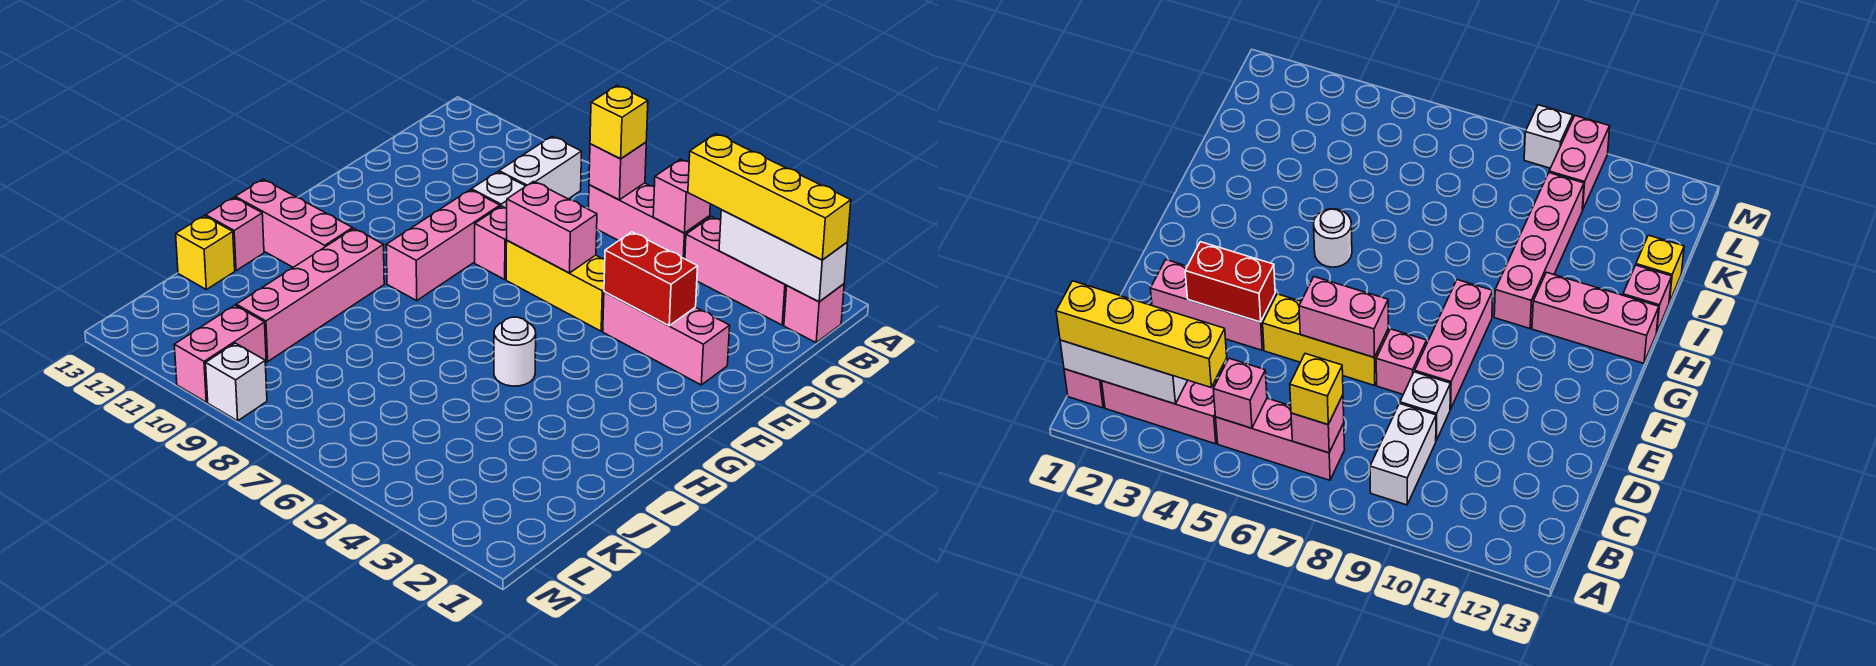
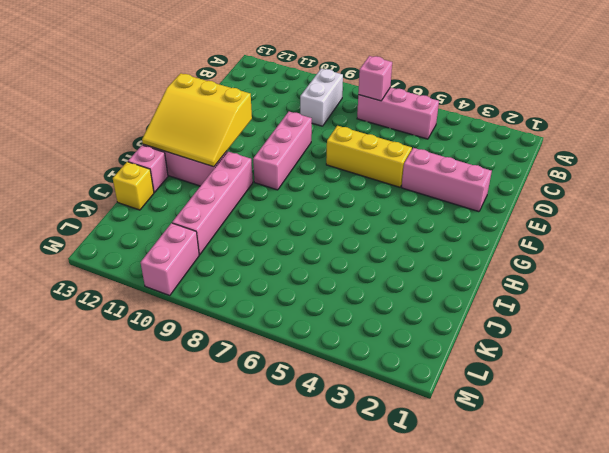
yellow slope F11:H13 level 2 top F -> none
none -> pink brick B1 level 1
none -> pink brick B2:B4 level 1
none -> white brick D9 level 1

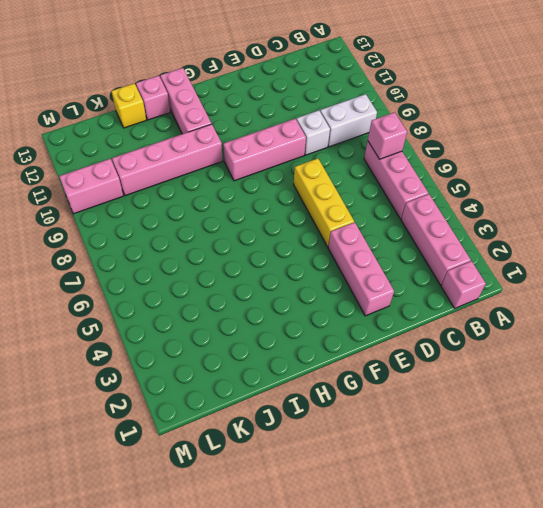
none -> pink brick E8 level 1
none -> white round brick H5 level 1
none -> white brick M9 level 1

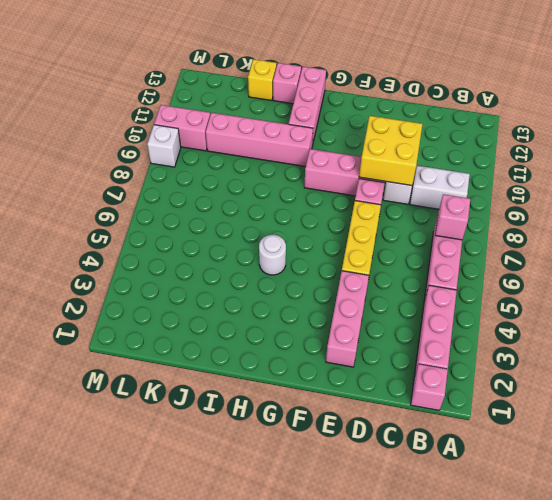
yellow brick D9:E10 level 2 -> none
none -> white brick B1:B3 level 2
none -> pink brick B5 level 2
none -> red brick E3:E4 level 2

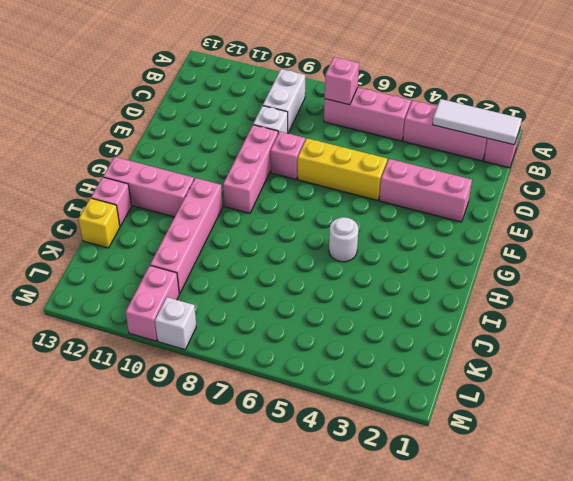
white tile B1:B3 level 2 -> white brick B1:B3 level 2
none -> pink brick B5 level 2
none -> red brick E3:E4 level 2
none -> pink brick E6:E7 level 2

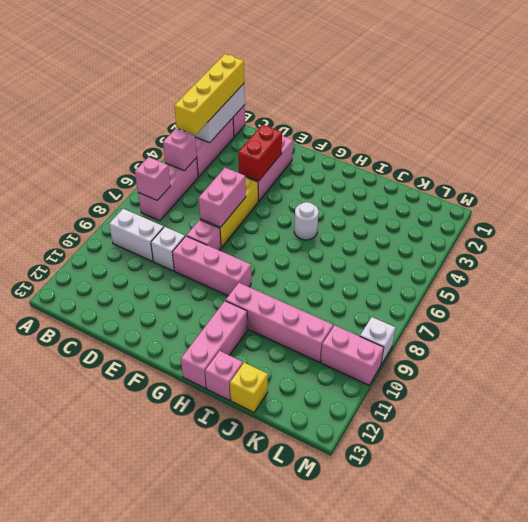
none -> yellow brick B7 level 3

